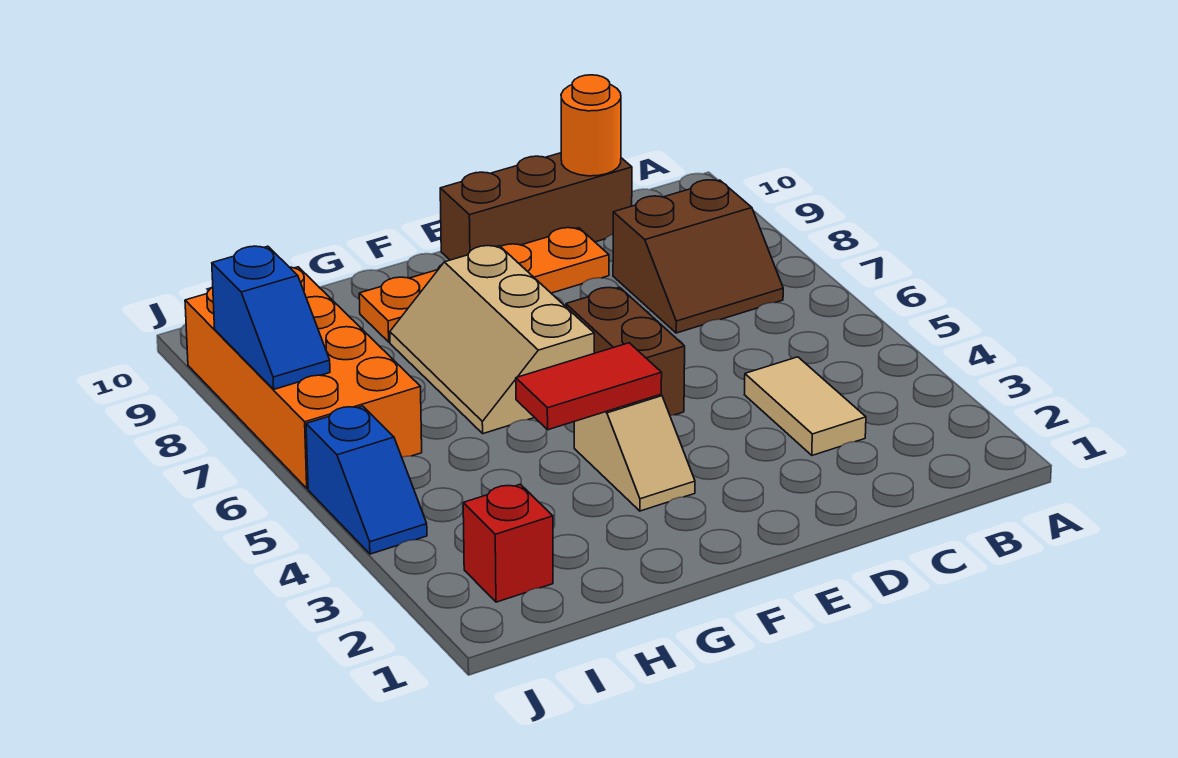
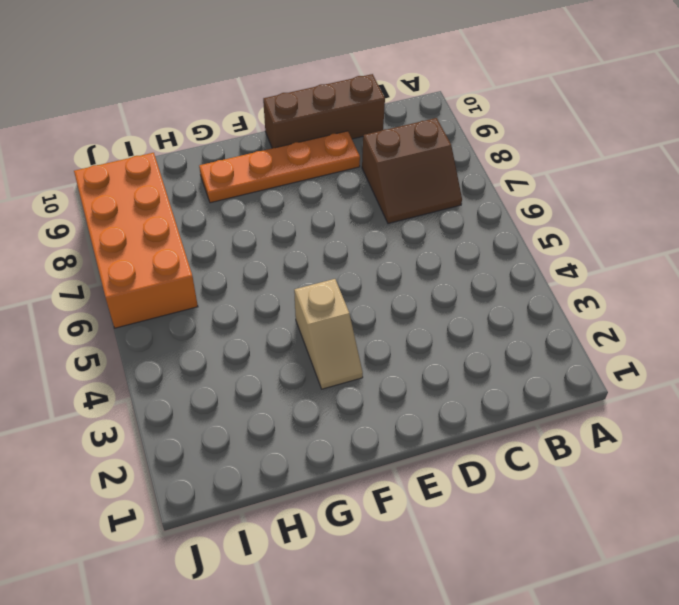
none -> tan tile C3:C4 level 1
none -> brown brick E5:E6 level 1
none -> tan slope F6:G8 level 1 top F

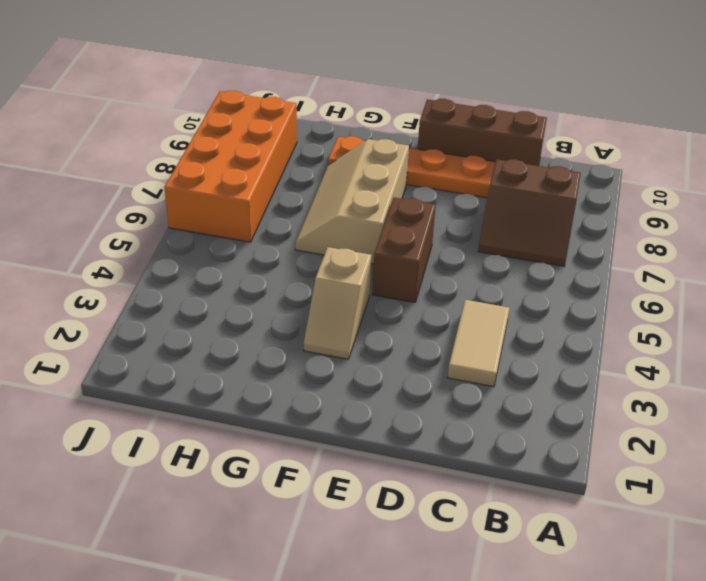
none -> red brick I2 level 1
none -> blue slope J4:J5 level 1 top 5
none -> orange round brick C10 level 2

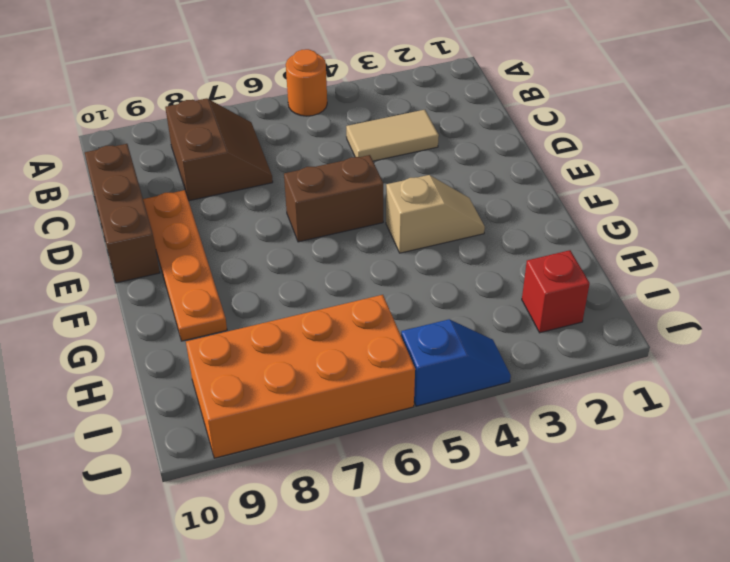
orange round brick A5 level 1 -> orange round brick C10 level 2
none -> tan slope F6:G8 level 1 top F
none -> red tile F4:G4 level 2
none -> blue slope J7:J8 level 2 top 8

